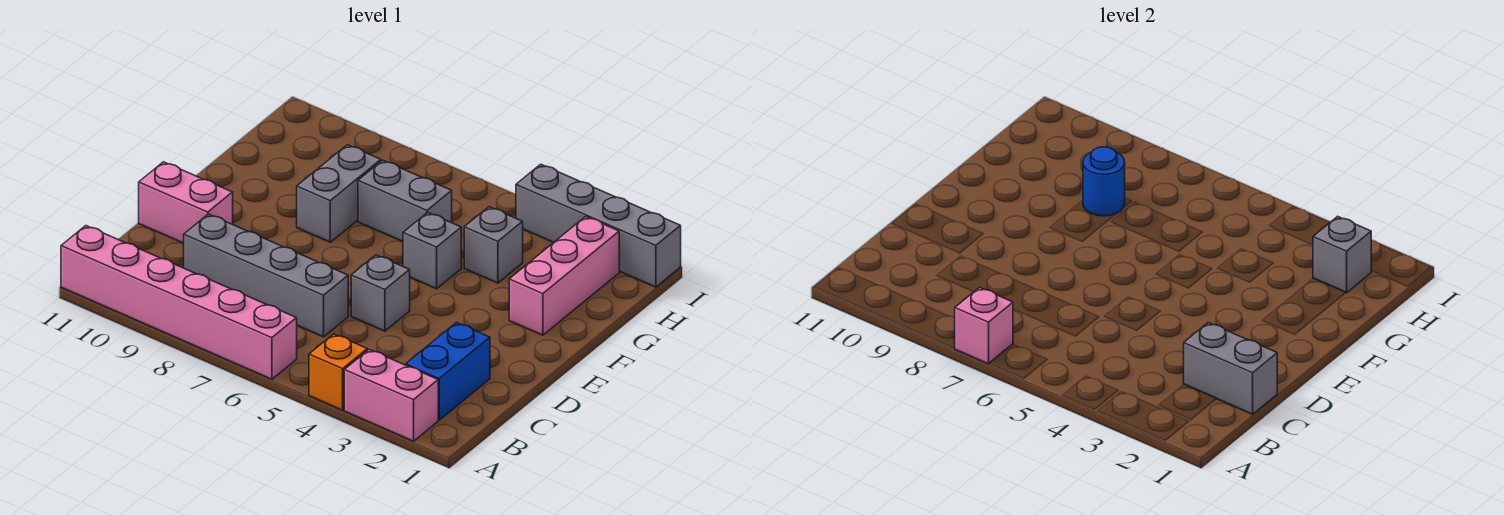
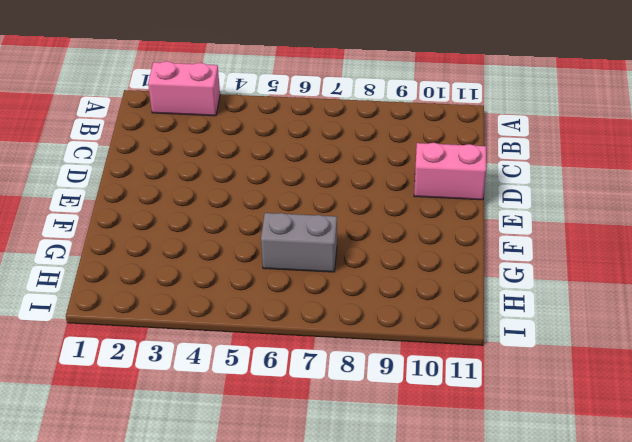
none -> orange brick A4 level 1
none -> pink brick A6:A11 level 1
none -> blue brick B2:C2 level 1

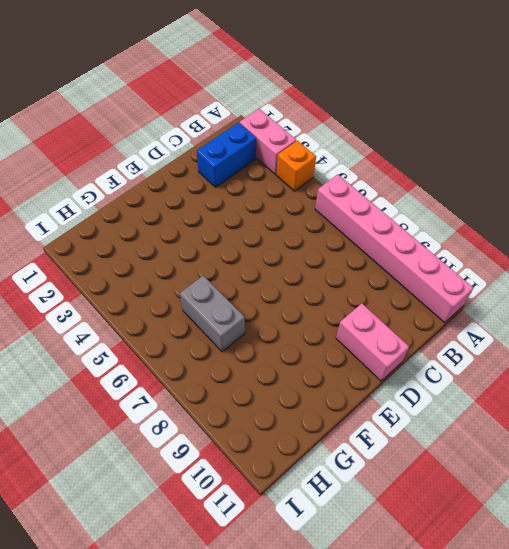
none -> grey brick C6:C9 level 1
none -> grey brick D5 level 1
none -> pink brick F2:H2 level 1

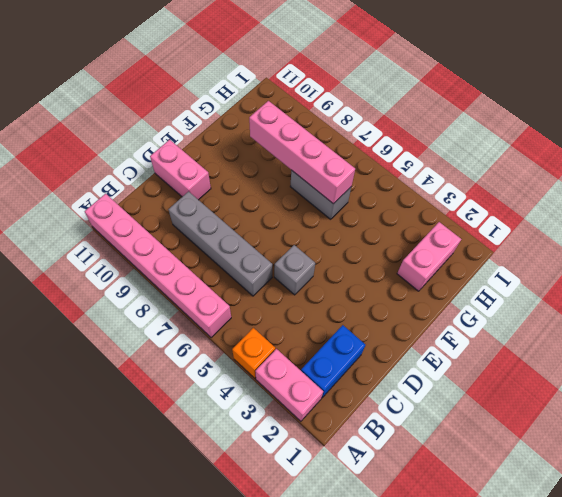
pink brick G2:H2 level 1 -> pink brick F2:H2 level 1
pink brick G6:G9 level 2 -> blue round brick G8 level 2
none -> grey brick F5 level 1
none -> grey brick F8:G8 level 1
none -> grey brick G4 level 1

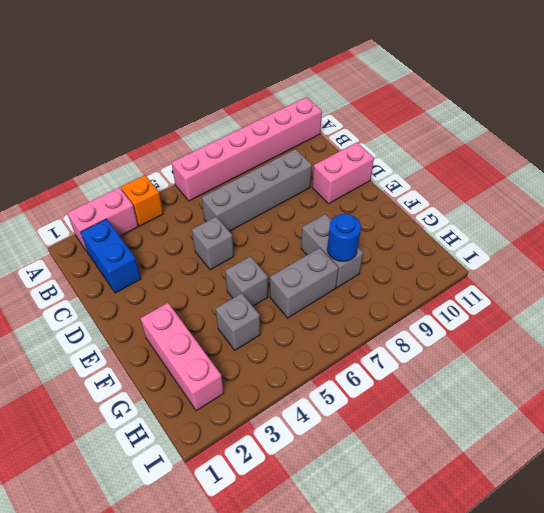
none -> grey brick I1:I4 level 1
none -> pink brick A7 level 2
none -> grey brick C1:C2 level 2

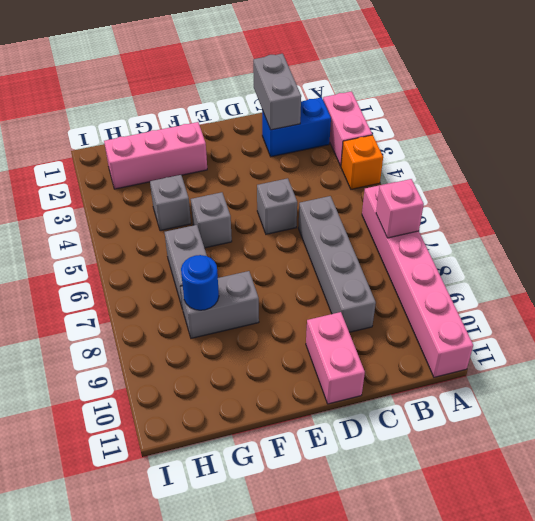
none -> grey brick I1:I4 level 1
none -> grey brick H2 level 2

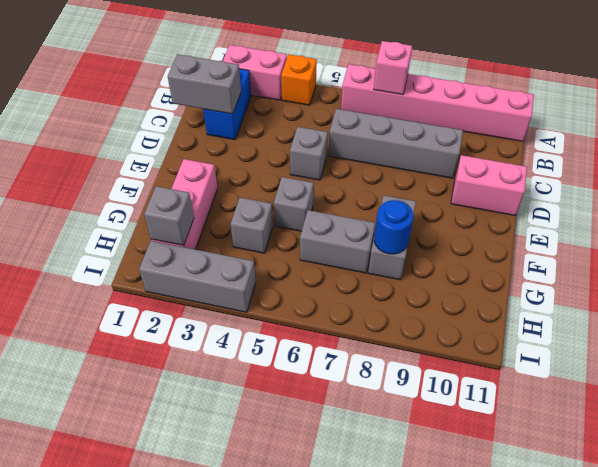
grey brick I2:I4 level 1 -> grey brick I1:I4 level 1

